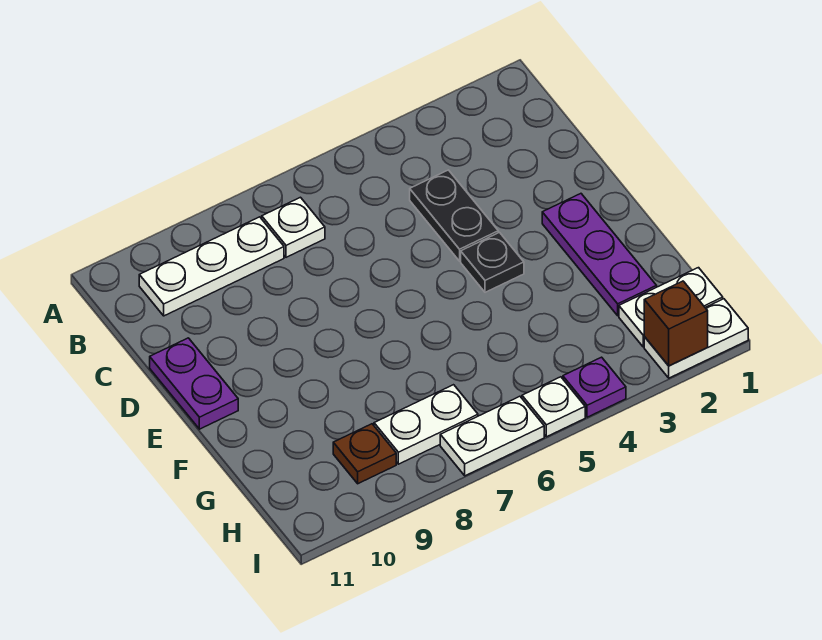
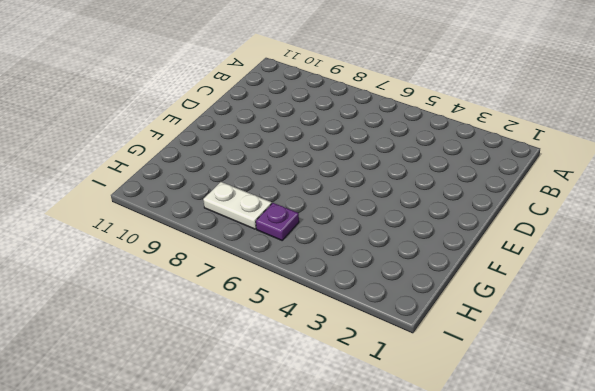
purple plate H6 level 1 -> purple plate I4 level 1
none -> white plate B7 level 1
none -> white plate B8:B10 level 1
none -> black plate C4:D4 level 1

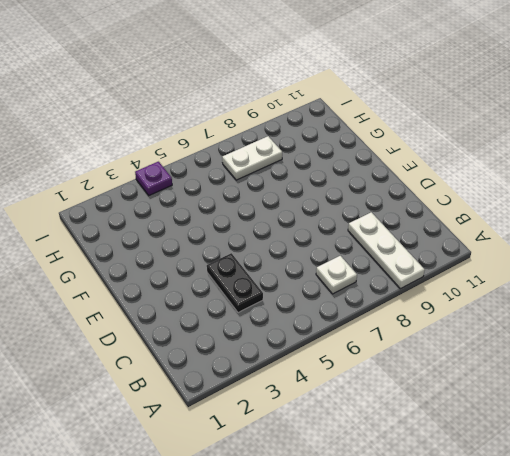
white plate A9:C9 level 1 -> white plate B8:B10 level 1
none -> purple plate D11:E11 level 1
none -> purple plate E2:G2 level 1
none -> black plate E4 level 1

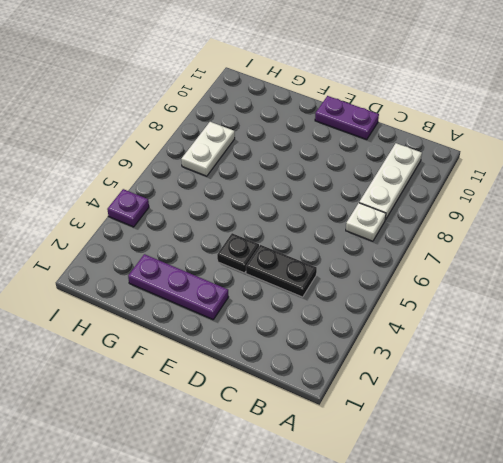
none -> white plate H1:H2 level 1
none -> brown plate H9 level 1
none -> white plate I1:I2 level 1

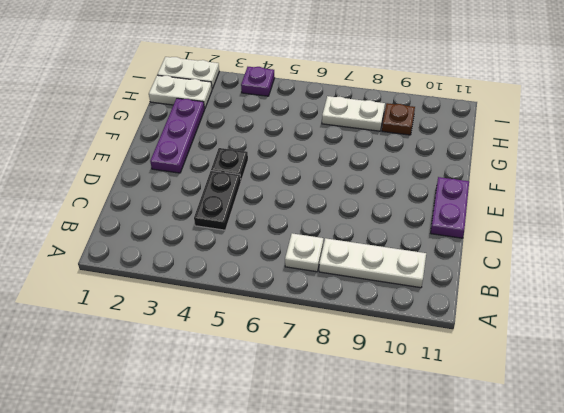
none -> white plate I5 level 1
none -> white plate I6:I7 level 1
none -> brown brick I2 level 2

